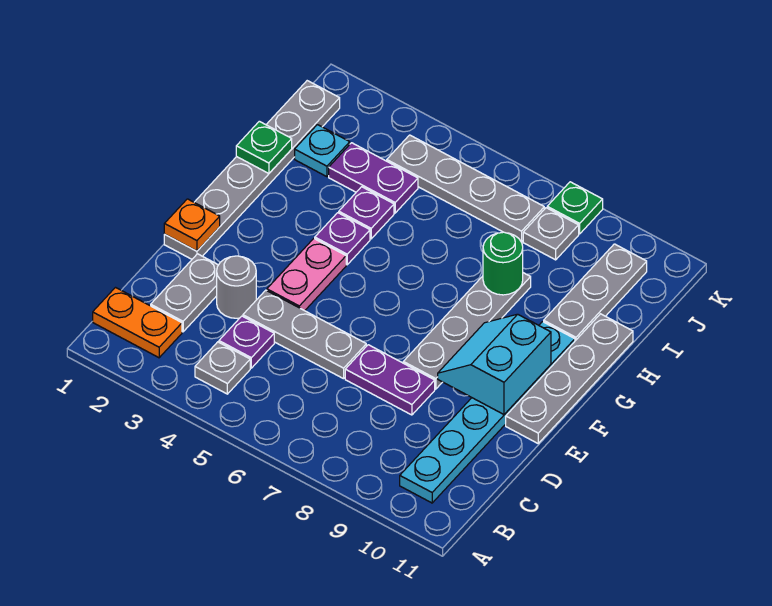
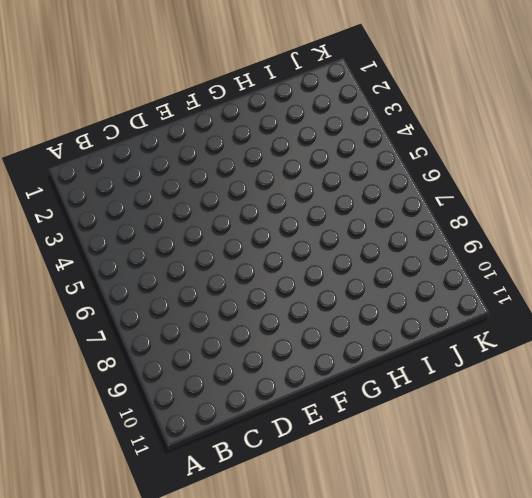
none -> orange plate B1:B2 level 1
none -> grey plate B4 level 1
none -> cyan plate B10:G10 level 1

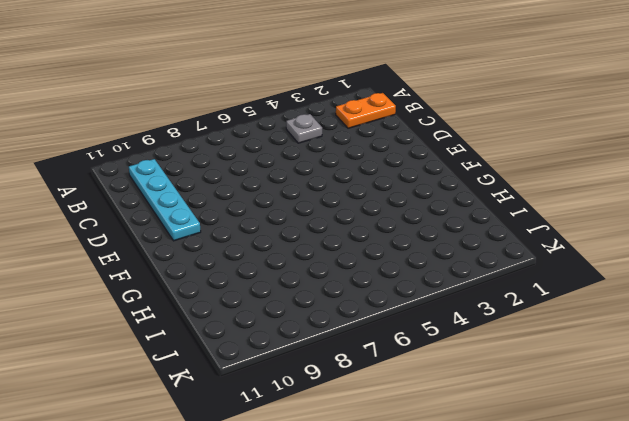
cyan plate B10:E10 level 1 -> cyan plate B10:G10 level 1
none -> grey plate C2:D2 level 1
none -> purple plate C4 level 1
none -> grey round brick D3 level 1

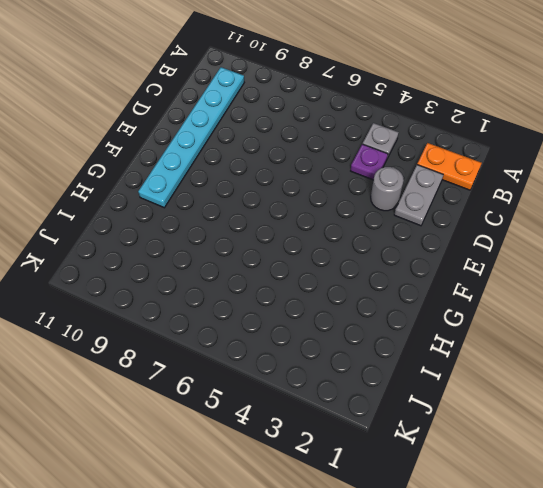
none -> grey plate D4:D6 level 1
none -> purple plate D7:D8 level 1
none -> grey plate E1:J1 level 1

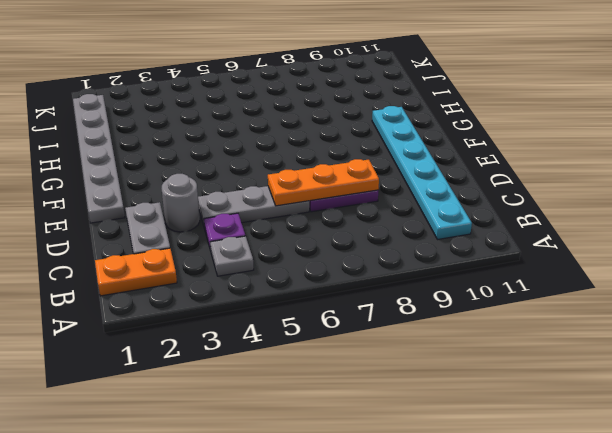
orange plate D6:D8 level 2 -> none
none -> pink plate E4:F4 level 1
none -> grey plate E8:H8 level 1
none -> grey plate E11:H11 level 1

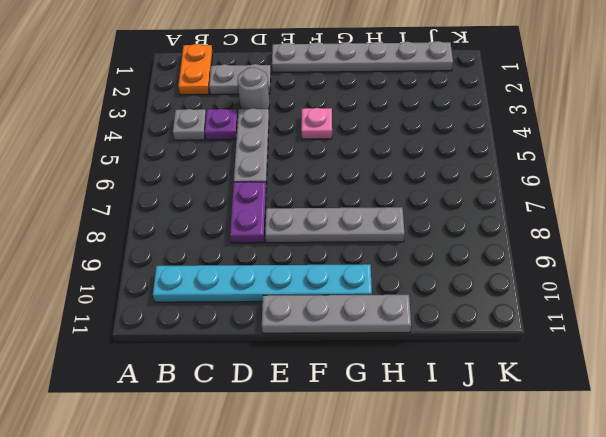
pink plate F4 level 1 -> pink plate E4:F4 level 1
none -> purple plate G4 level 1
none -> purple plate H4 level 1
none -> grey plate H10:J10 level 1

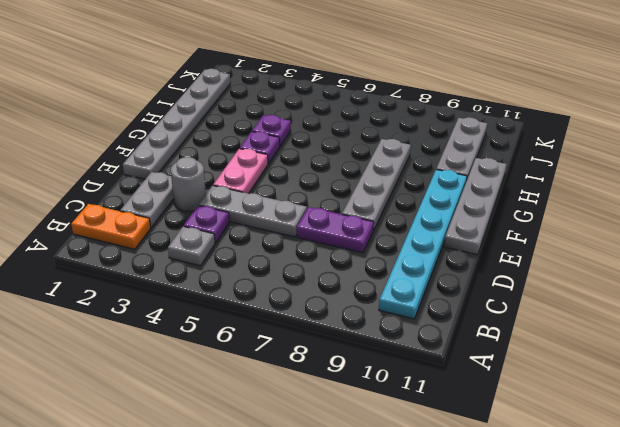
none -> cyan plate I2 level 1
none -> purple plate I3:I4 level 1
none -> grey plate J4:J7 level 1

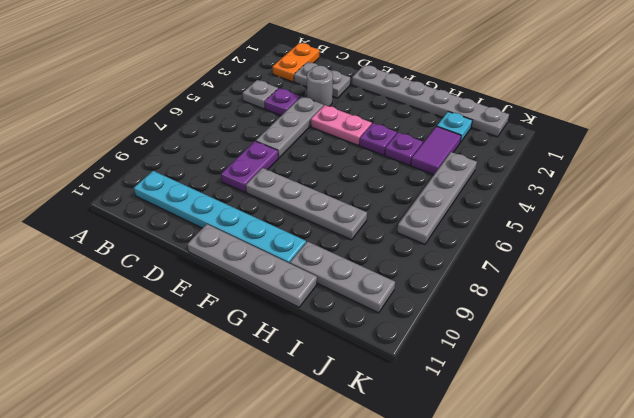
purple tile I3:I4 level 1 -> purple plate I3:I4 level 1
none -> grey plate J8 level 1
none -> green plate K8 level 1
none -> orange plate E1 level 2

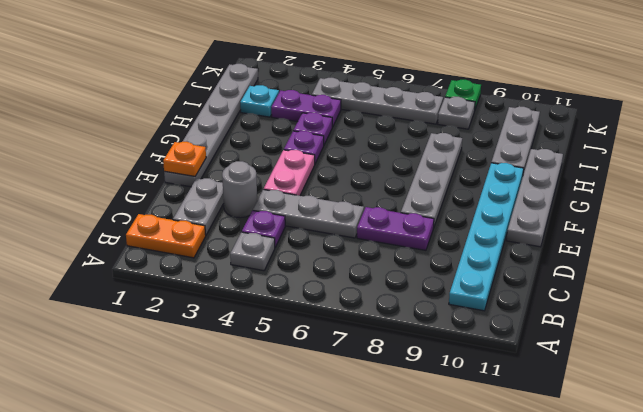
none -> cyan slope E9:F10 level 2 top 10
none -> green plate H1 level 2
none -> green round brick H8 level 2

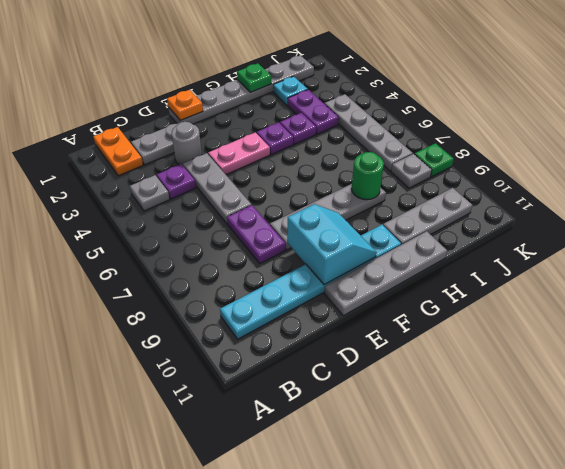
cyan slope E9:F10 level 2 top E -> cyan slope E9:F10 level 2 top 10

